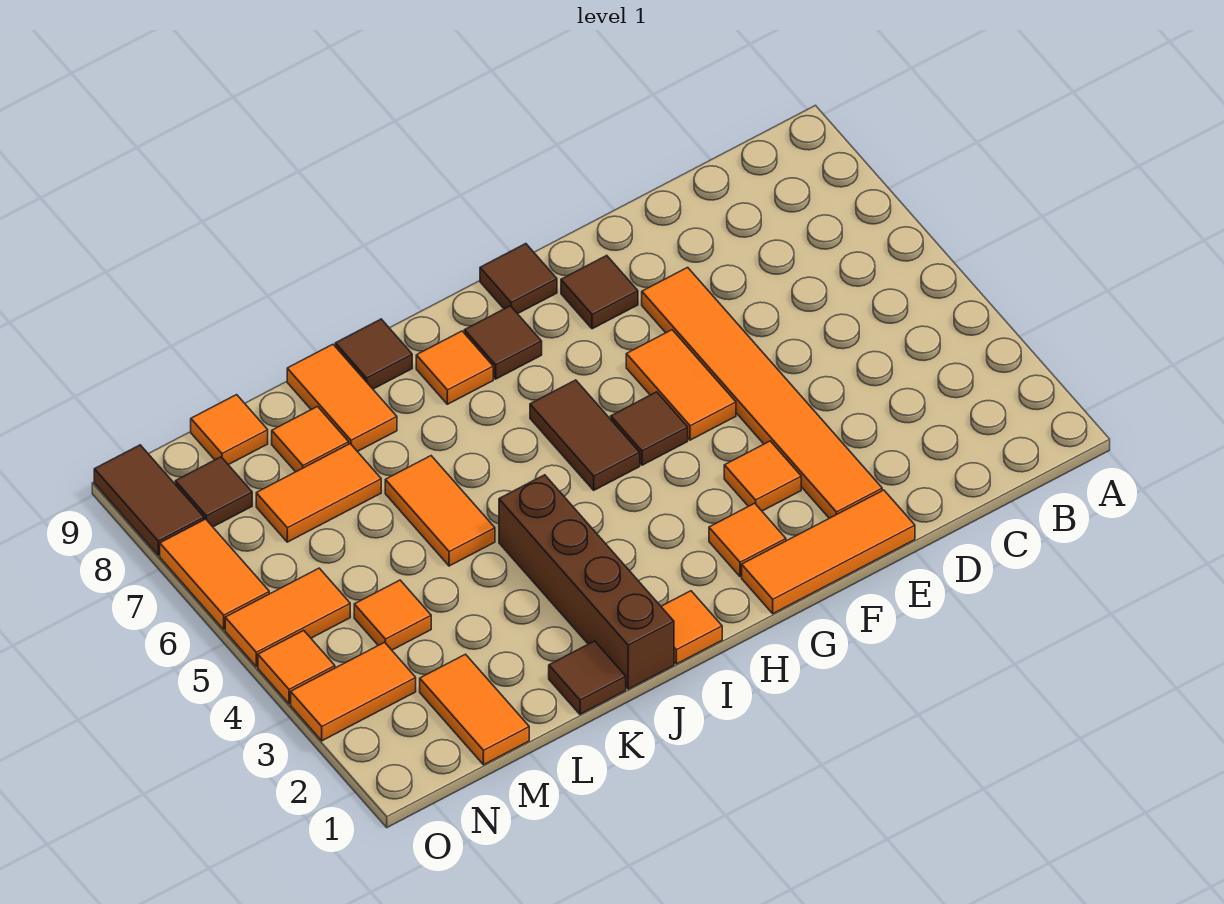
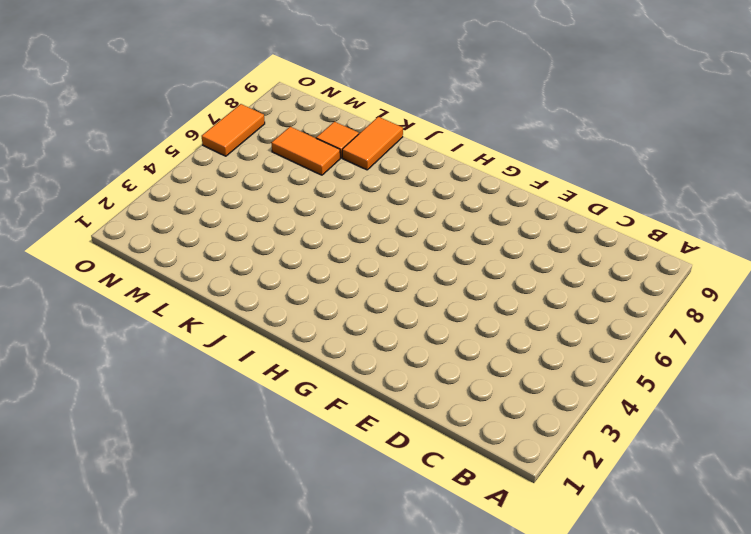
none -> orange tile E1:G1 level 1
none -> orange tile E2:E7 level 1
none -> orange tile F3 level 1

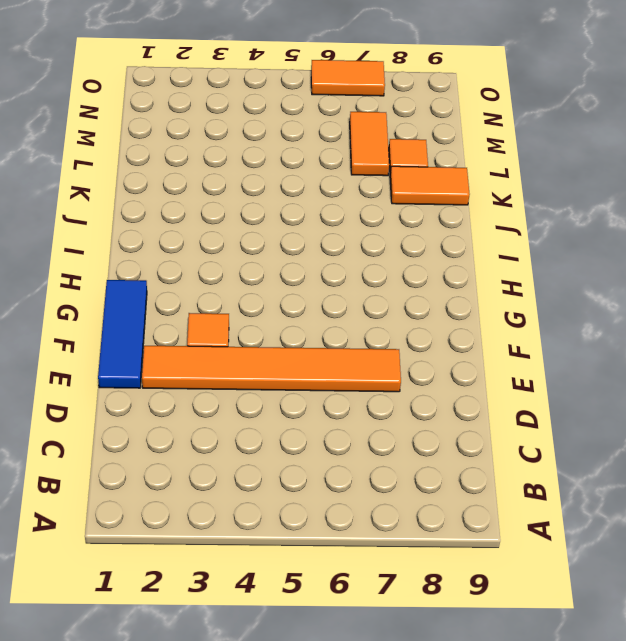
blue tile E1:G1 level 1 -> orange tile E1:G1 level 1
none -> orange tile F5:F6 level 1
none -> brown tile F8 level 1
none -> orange tile G2 level 1

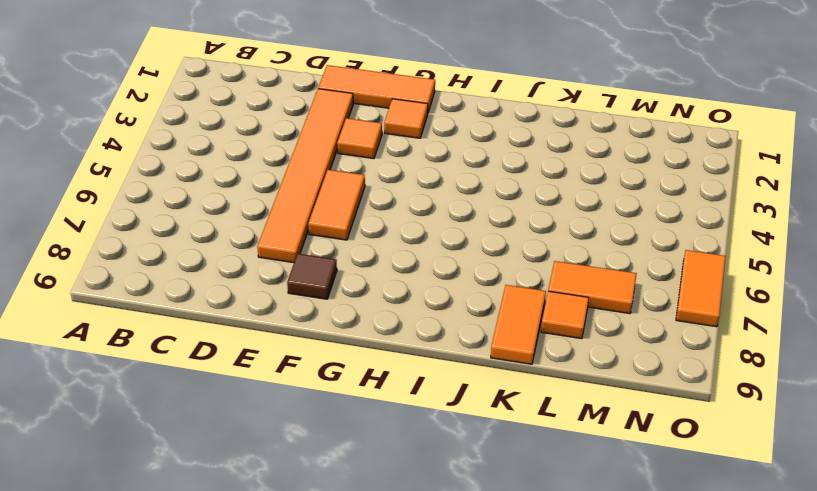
none -> brown tile G5 level 1
none -> brown tile G9 level 1
none -> brown tile H5:H6 level 1

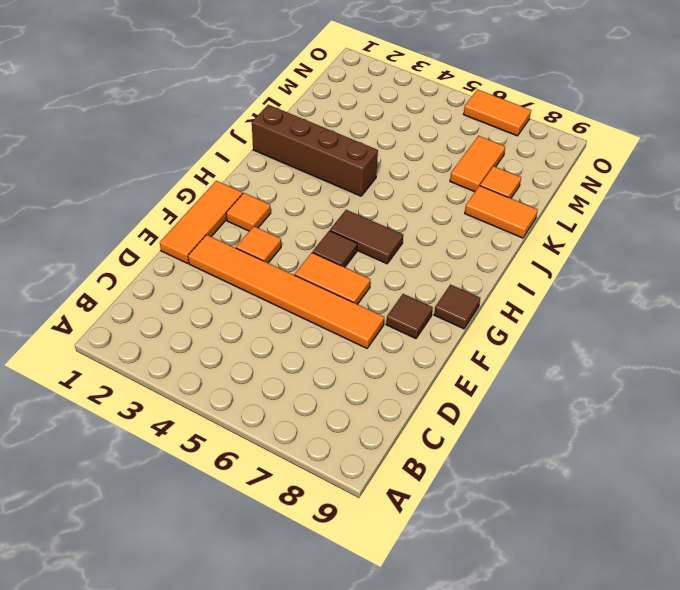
none -> brown tile H8 level 1
none -> orange tile I1 level 1
none -> orange tile I8 level 1

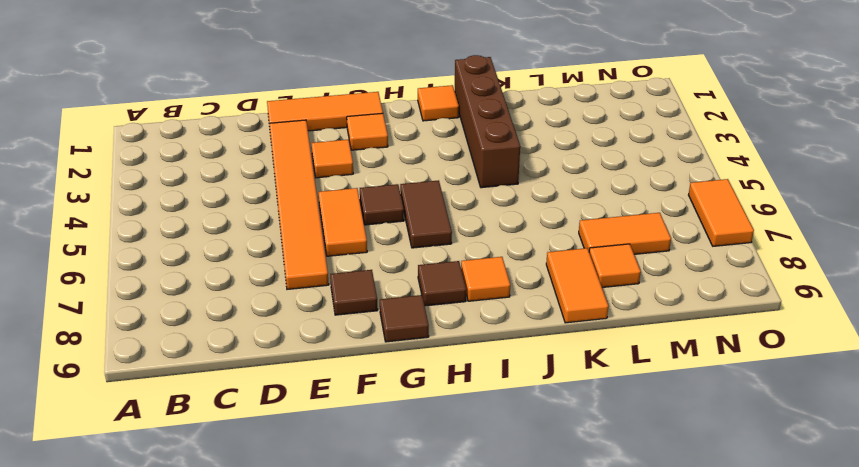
none -> brown tile J9 level 1
none -> brown tile K1 level 1
none -> orange tile K5:K6 level 1

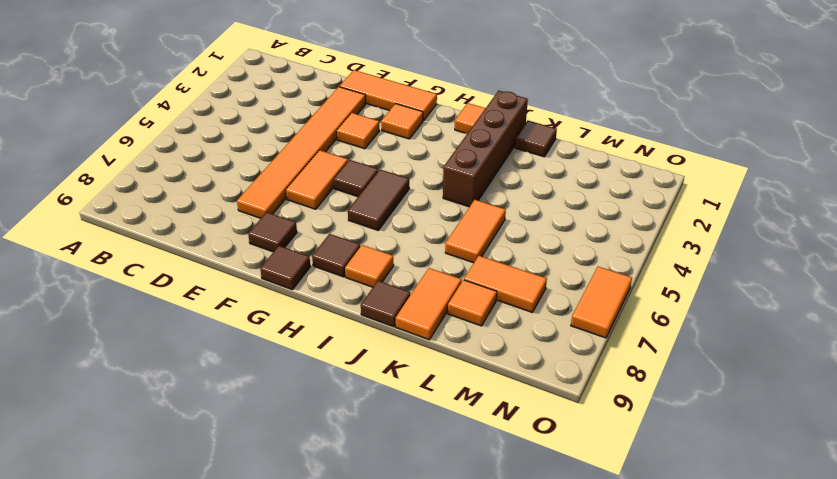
none -> orange tile M1:M2 level 1
none -> orange tile M4 level 1
none -> orange tile M9 level 1

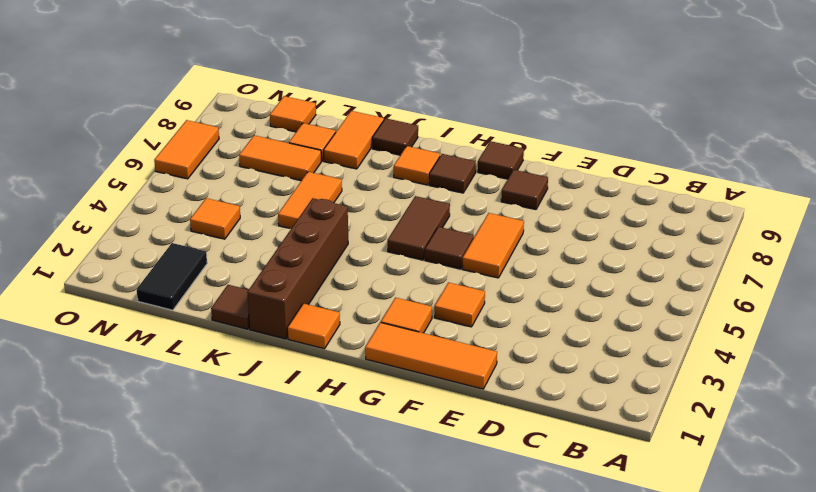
black tile M1:M2 level 1 -> orange tile M1:M2 level 1
none -> orange tile E2:E7 level 1
none -> orange tile N3:O3 level 1
none -> orange tile N5:O5 level 1

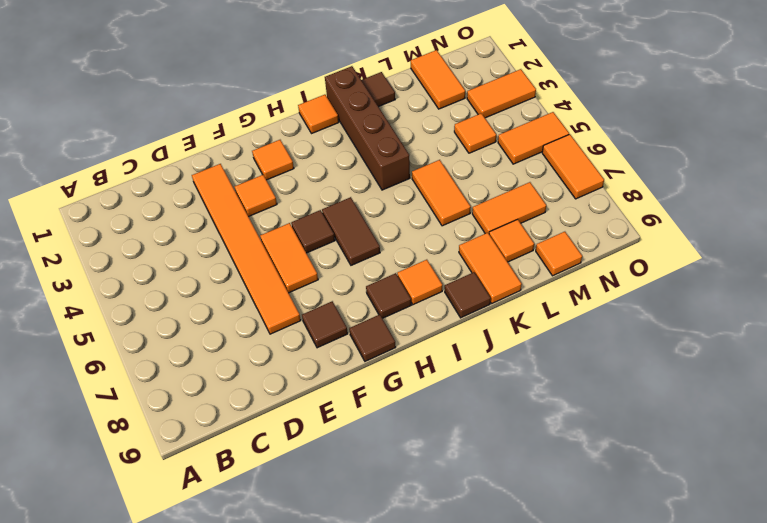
none -> orange tile E1:G1 level 1
none -> brown tile N8 level 1
none -> orange tile O4 level 1

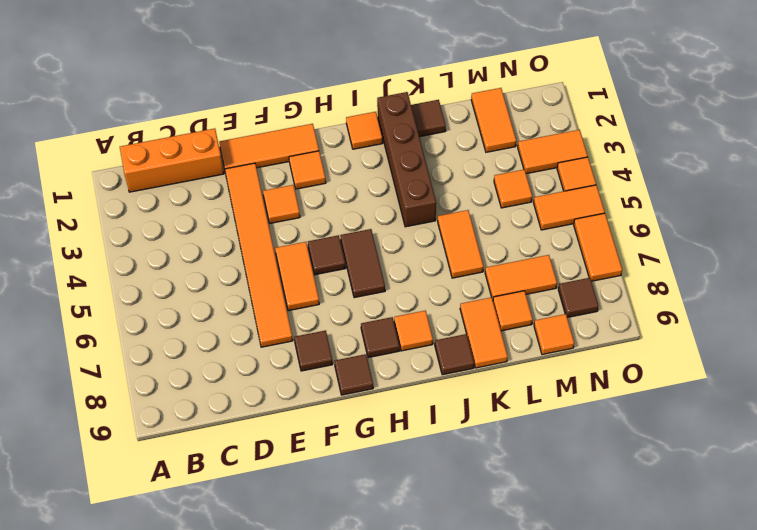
orange brick B1:D1 level 1 -> none
none -> brown tile O8:O9 level 1

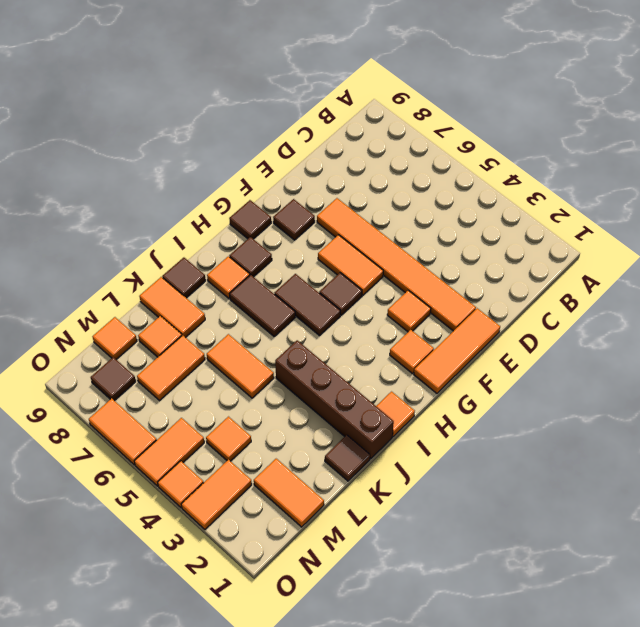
brown tile I6:I7 level 1 -> brown tile O8:O9 level 1

